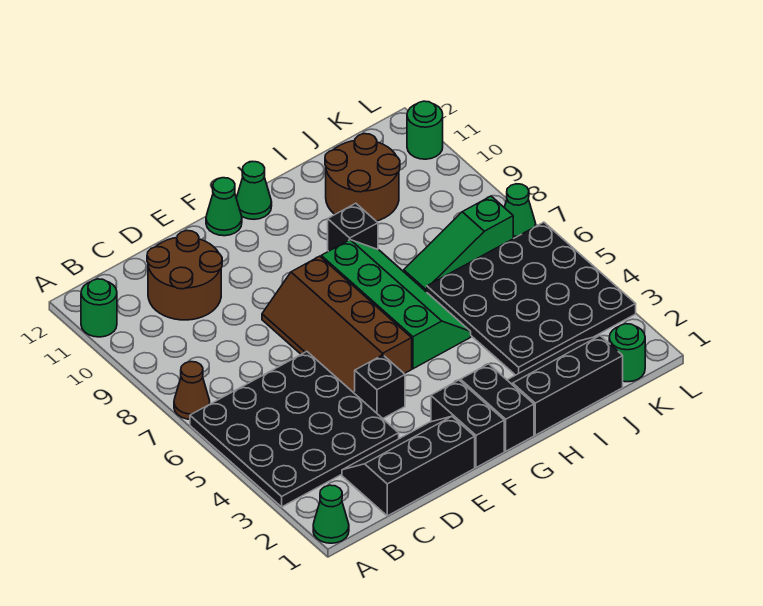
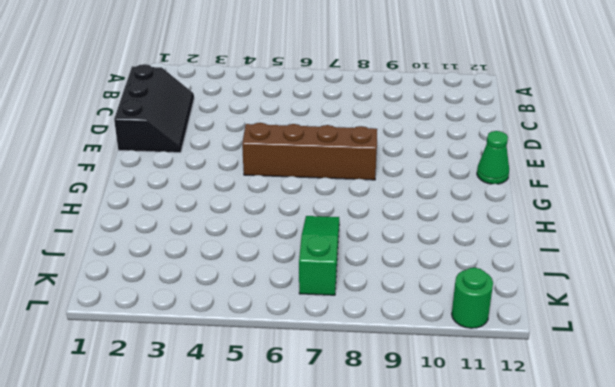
none -> green cone A1 level 1
none -> black plate A3:D6 level 1
none -> brown cone A7 level 1

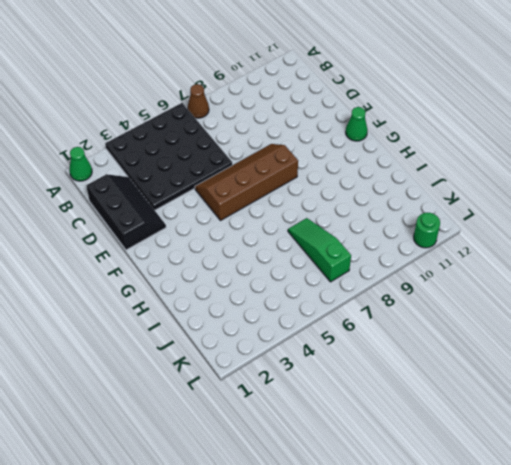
none -> green round brick A11 level 1
none -> brown round brick C10:D11 level 1
none -> black brick E4 level 1

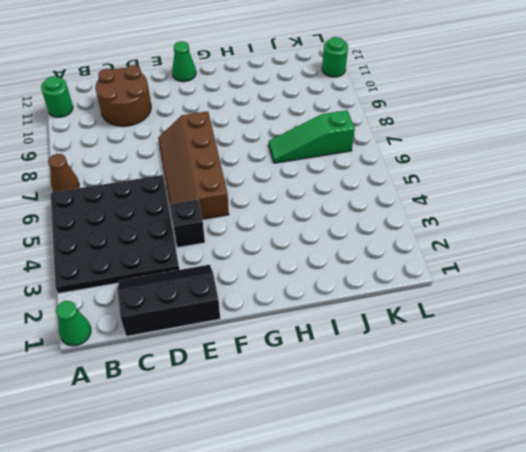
none -> black brick F1:F2 level 1
none -> black brick G1:G2 level 1
none -> green slope G5:H8 level 1 top G

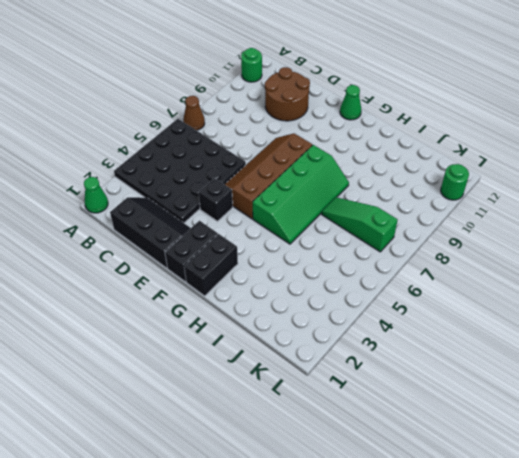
none -> green cone G12 level 1
none -> black slope H1:J2 level 1 top 1
none -> black brick H9 level 1

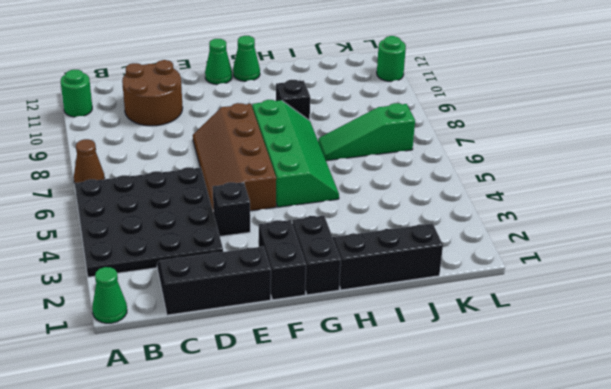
none -> black plate I3:L6 level 1
none -> brown round brick I10:J11 level 1
none -> green round brick K1 level 1

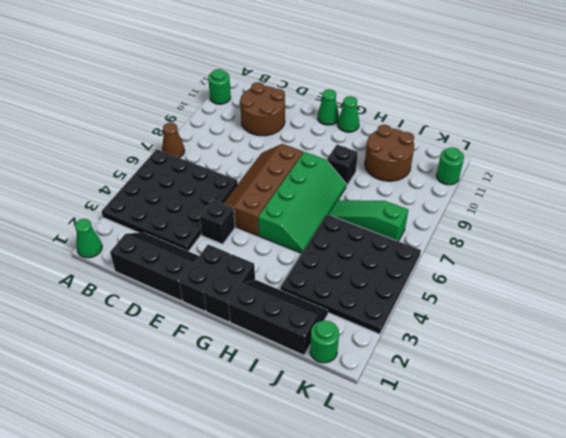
none -> green cone L7 level 1

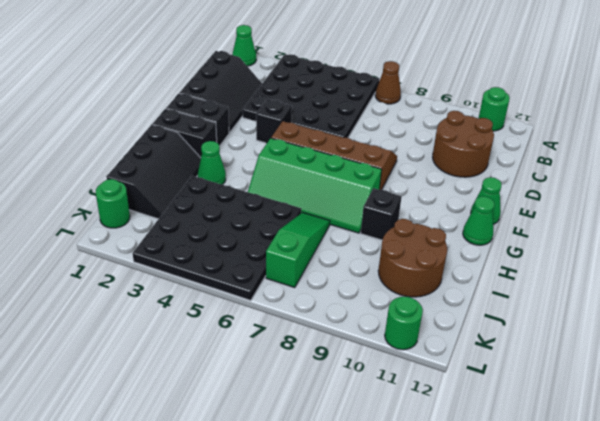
green cone H3 level 1 -> green cone L7 level 1

